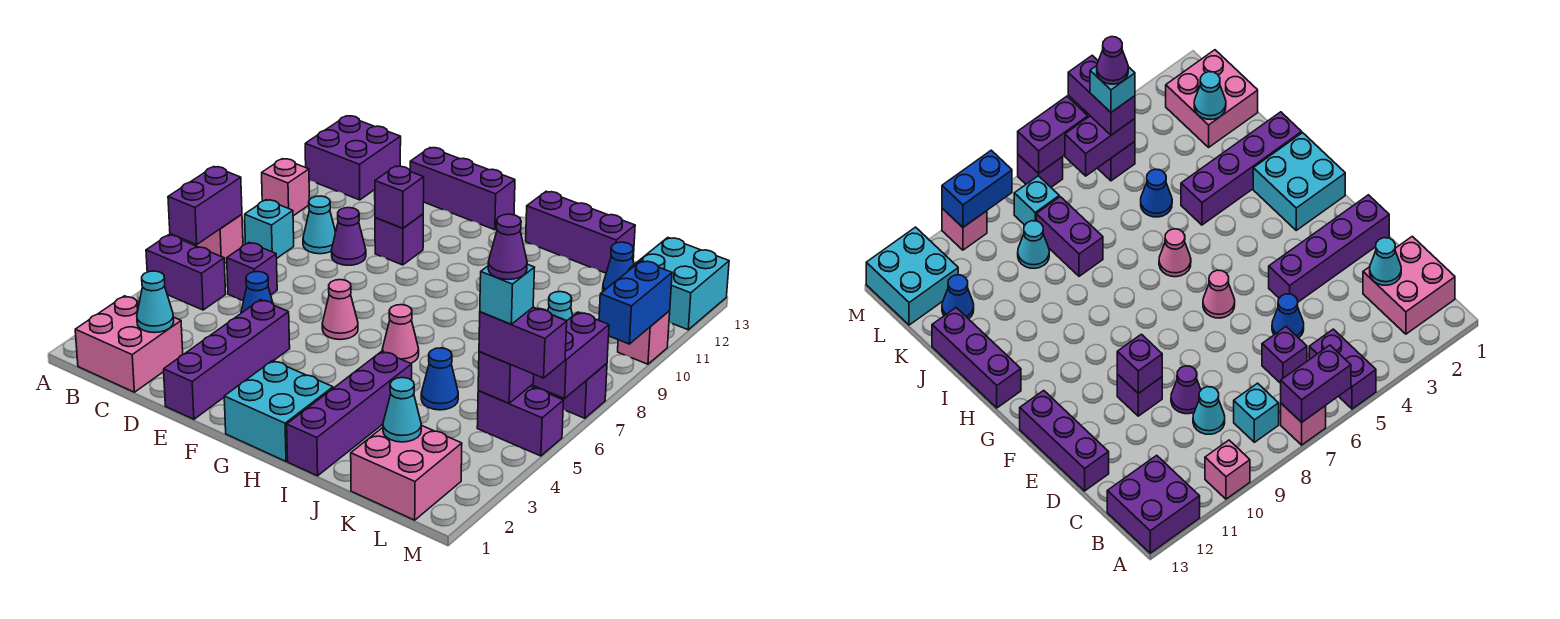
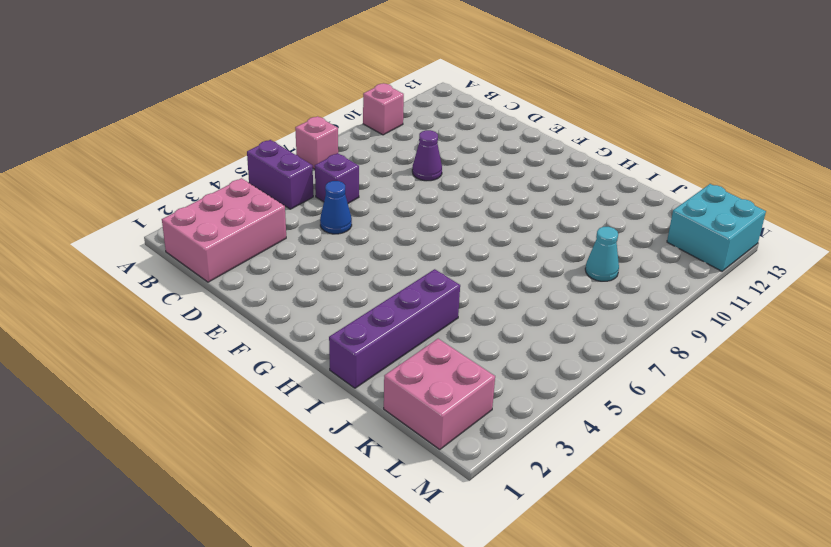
pink brick B1:C3 level 1 -> pink brick B1:C2 level 1
none -> purple brick A12:B13 level 1
none -> cyan brick B8 level 1
none -> cyan cone C9 level 1
none -> purple brick D13:F13 level 1

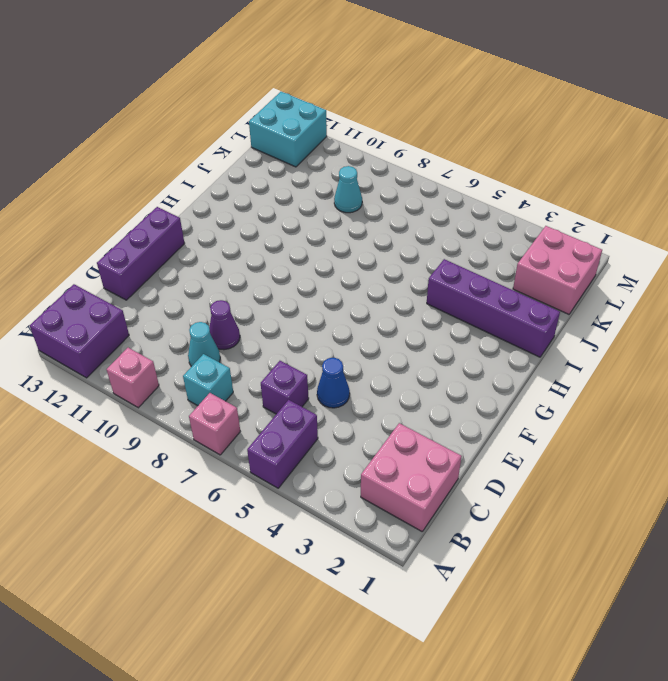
none -> purple brick E1:E4 level 1
none -> purple brick E10 level 1
none -> pink cone F6 level 1
none -> cyan brick G1:H2 level 1

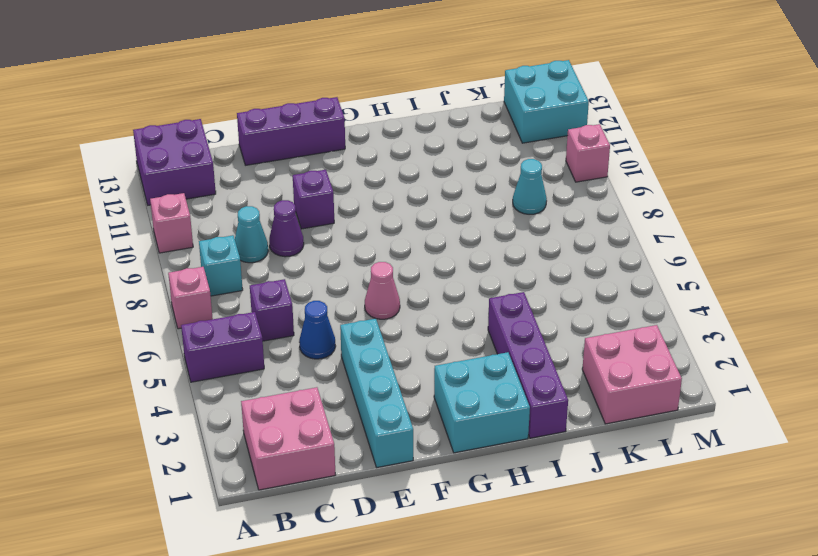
cyan brick E1:E4 level 1 -> purple brick E1:E4 level 1
none -> pink cone H6 level 1
none -> purple brick H13:J13 level 1
none -> blue cone J5 level 1
none -> purple brick J8:K8 level 1

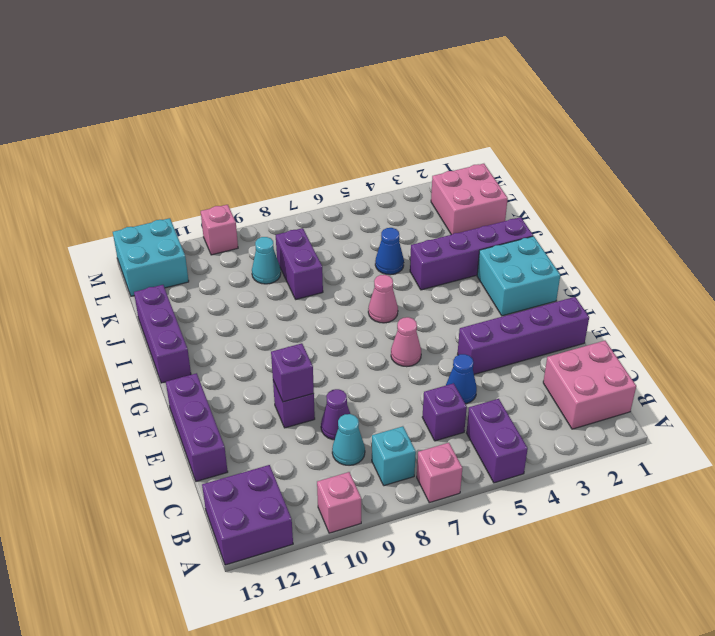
none -> blue cone K12 level 1
none -> purple brick L5:M5 level 1
none -> cyan brick L8 level 1
none -> purple brick M7 level 1

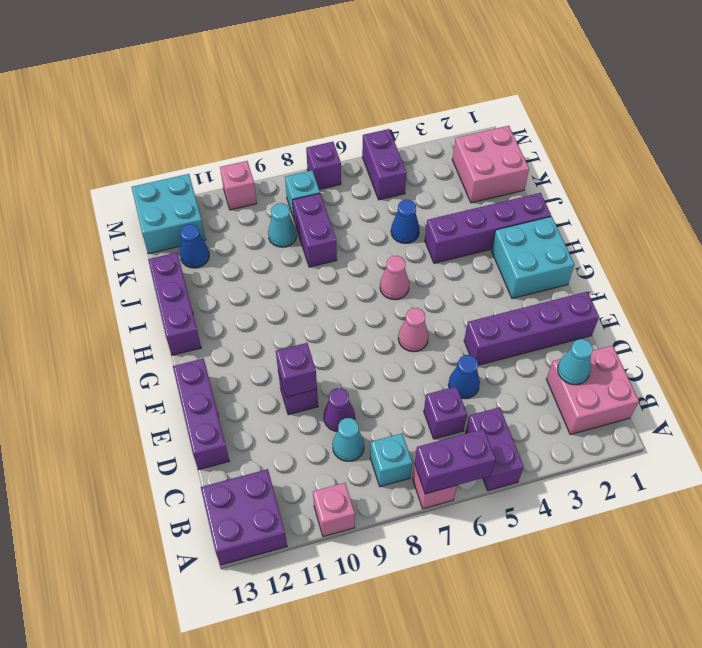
none -> cyan cone K2 level 2
none -> purple brick L5:L6 level 2
none -> purple brick M6:M7 level 2
none -> blue brick M9:M10 level 2

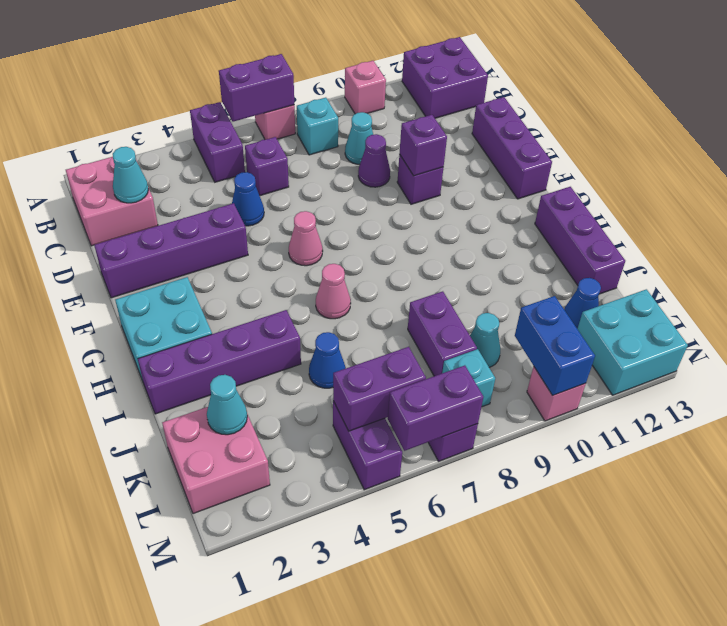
blue brick L10:M10 level 2 -> blue brick M9:M10 level 2
none -> purple brick L5:M5 level 3
none -> cyan brick L5 level 4
none -> purple cone L5 level 5

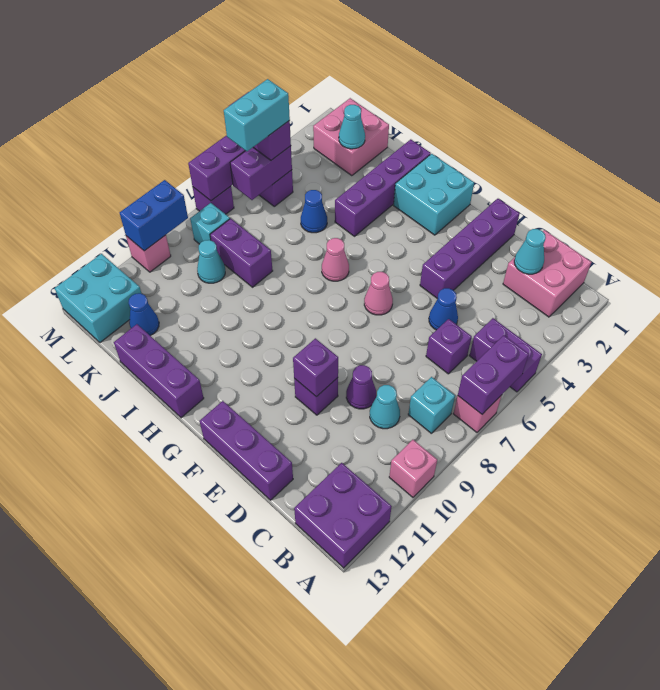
cyan brick L5:L6 level 4 -> cyan brick L5 level 4
none -> purple cone L5 level 5

